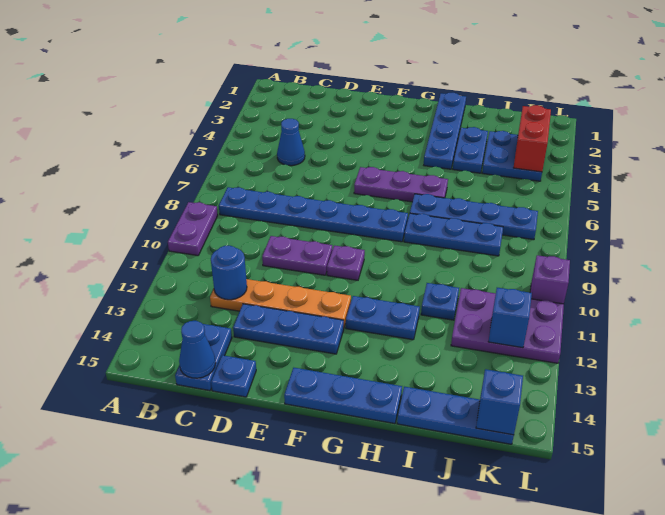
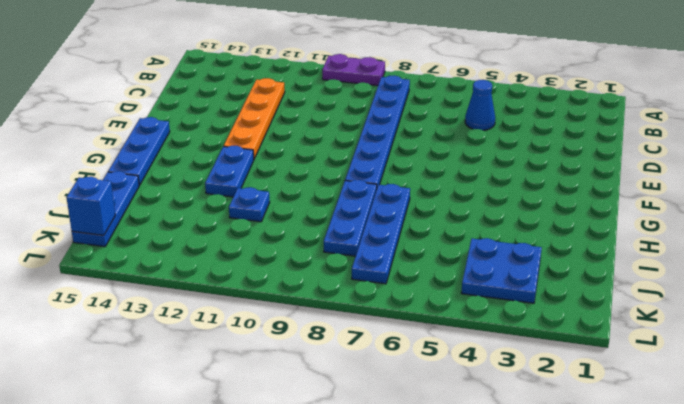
none -> blue plate C14:C15 level 1
none -> purple plate D10:E10 level 1
none -> blue plate D13:F13 level 1

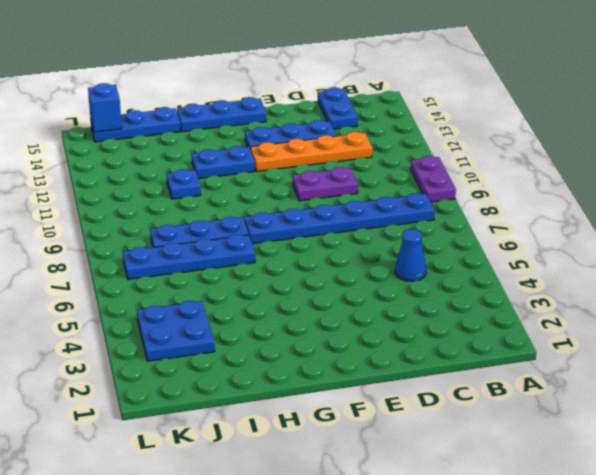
none -> blue plate D15 level 1
none -> purple plate F6:H6 level 1
none -> purple plate F10 level 1

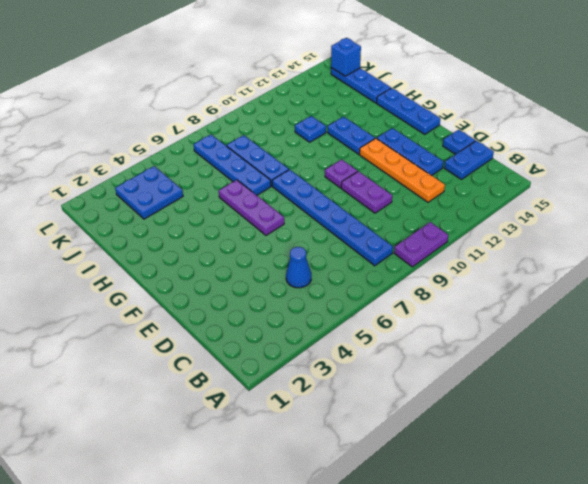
none -> blue plate H1:H4 level 1
none -> blue plate I3:I4 level 1
none -> purple plate J11:L12 level 1

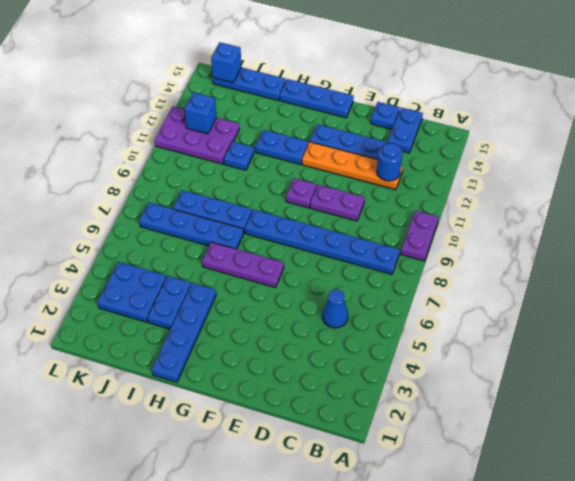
none -> purple brick L10 level 1
none -> blue cone C15 level 2
none -> red brick K3:K4 level 2

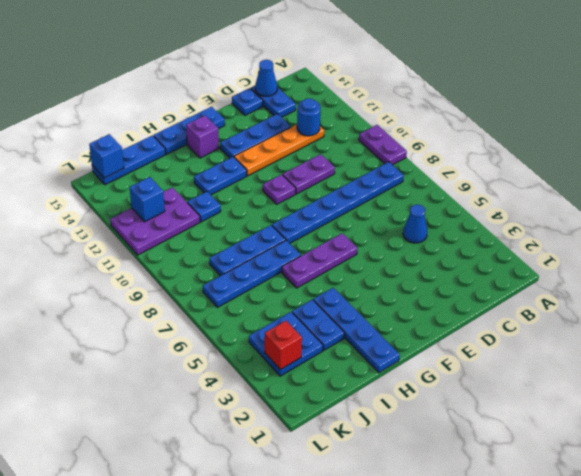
purple brick G14 level 1 -> purple brick L10 level 1
red brick K3 level 2 -> red brick K3:K4 level 2

